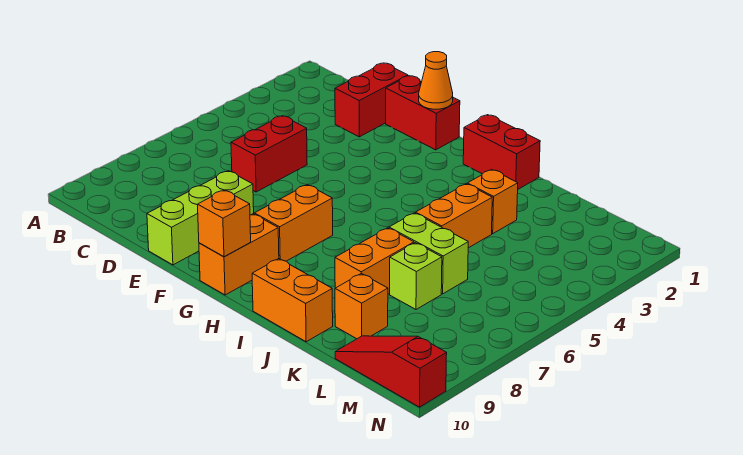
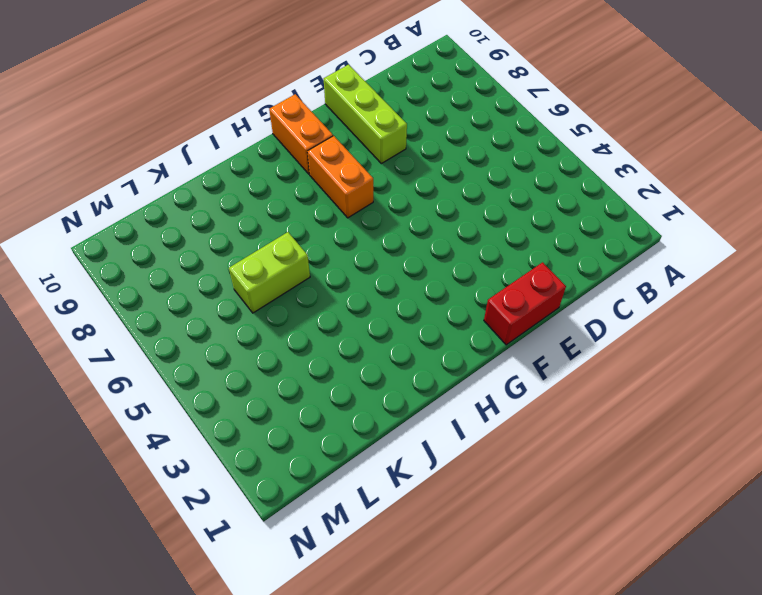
none -> red brick D1:D2 level 1
none -> red brick D5:D6 level 1
none -> red brick H1:I1 level 1

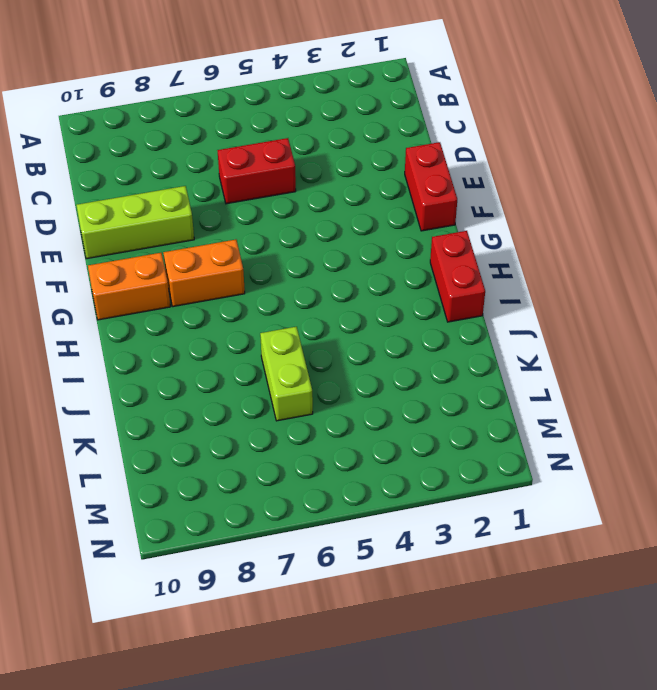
none -> red brick D1:D2 level 1
none -> orange brick I10:J10 level 1
none -> orange brick J3 level 1

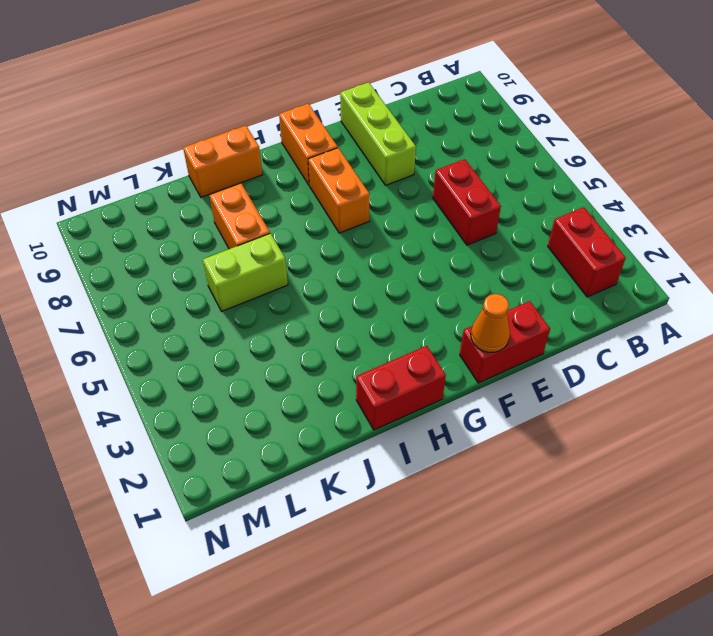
red brick B2:B3 level 1 -> red brick D1:D2 level 1
none -> orange brick J3 level 1
none -> orange brick J4:J5 level 1
none -> lime brick K7 level 1

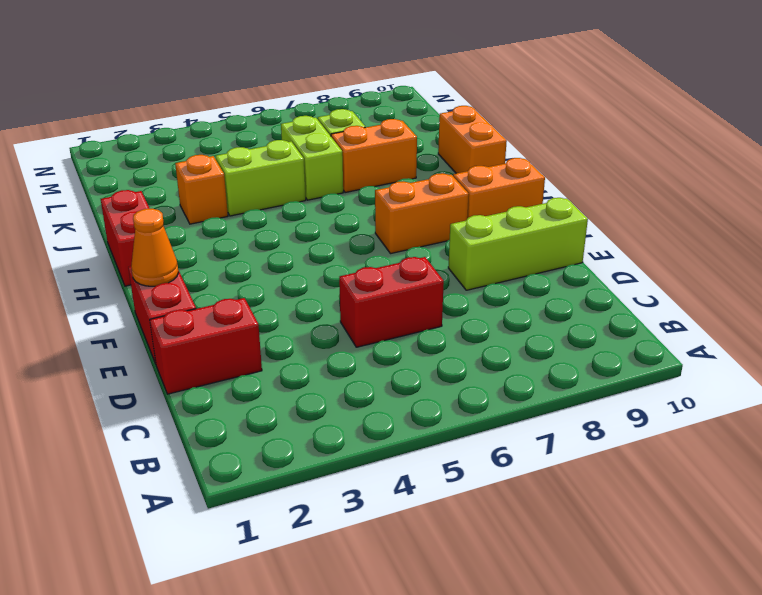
lime brick J4:J5 level 1 -> orange brick J4:J5 level 1
none -> orange brick K9 level 1
none -> red slope L10:N10 level 1 top N
none -> orange brick G10 level 2

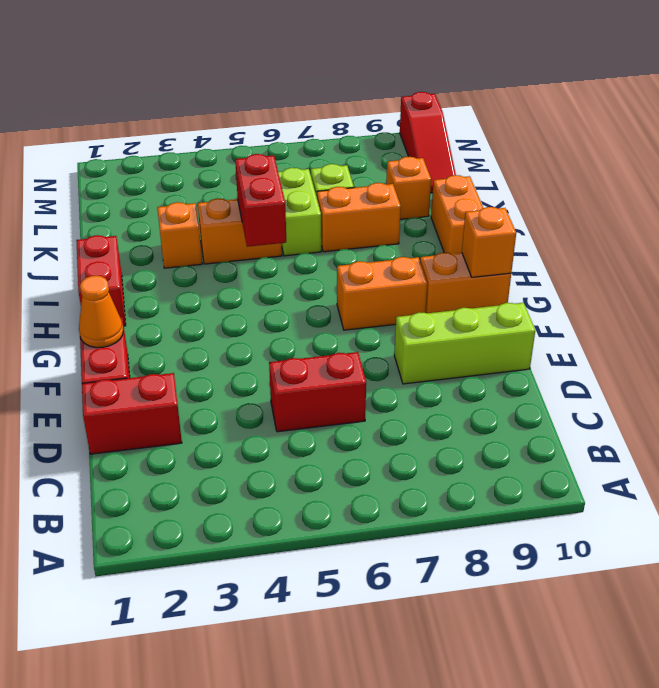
red brick I5:J5 level 2 -> none

